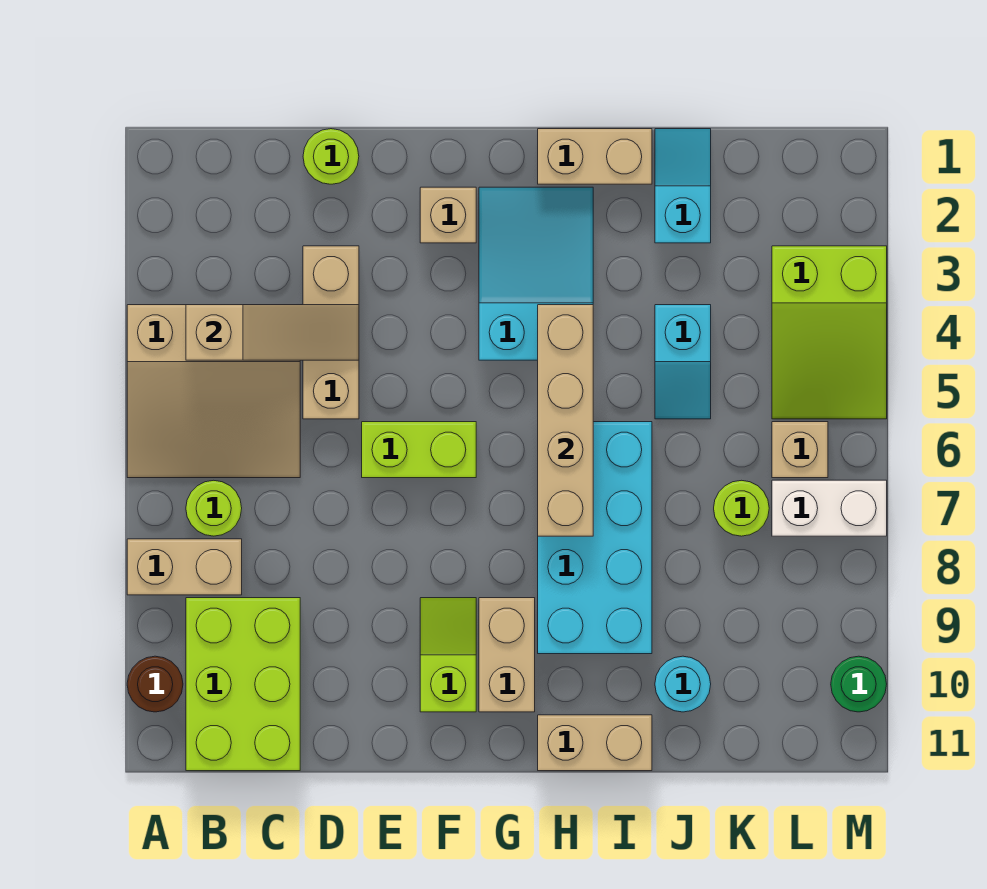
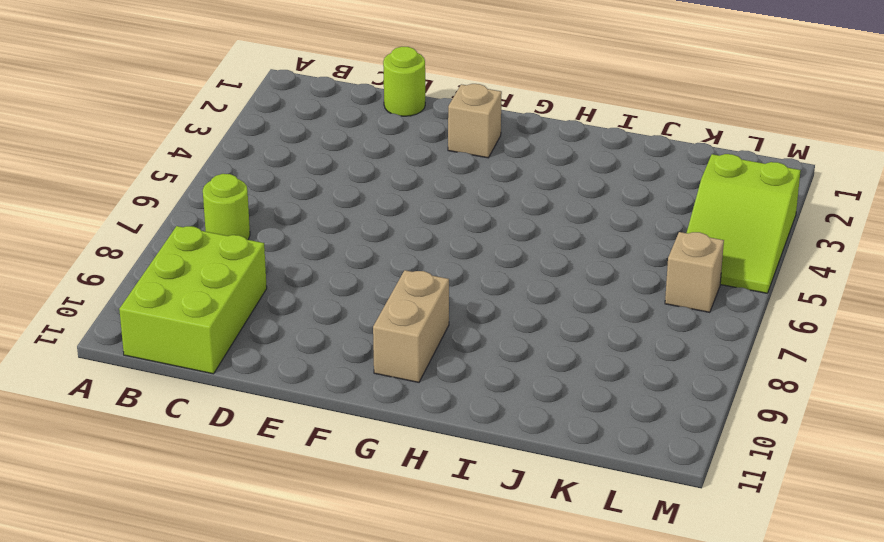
none -> tan slope A4:C6 level 1 top 4
none -> tan brick A8:B8 level 1
none -> brown round brick A10 level 1

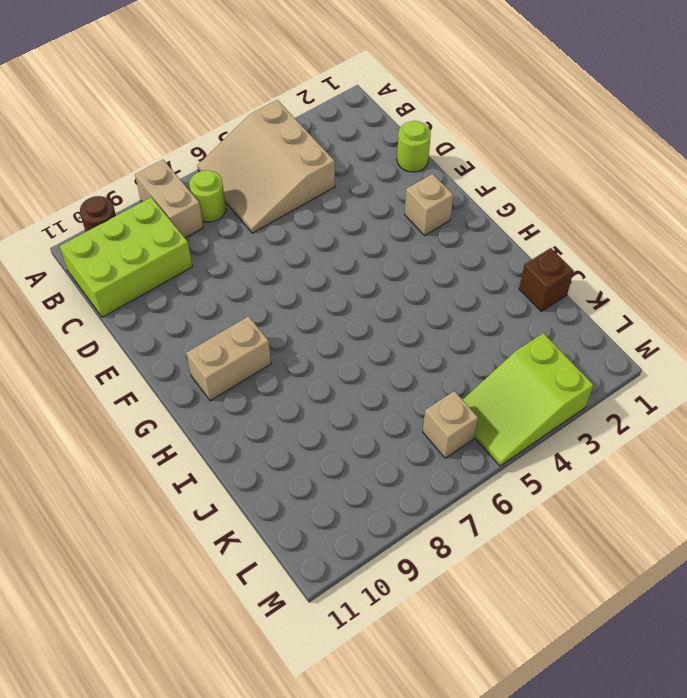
brown brick J1 level 1 -> cyan slope J1:J2 level 1 top 2
none -> tan brick D3:D5 level 1
none -> lime brick E6:F6 level 1
none -> lime slope F9:F10 level 1 top 10

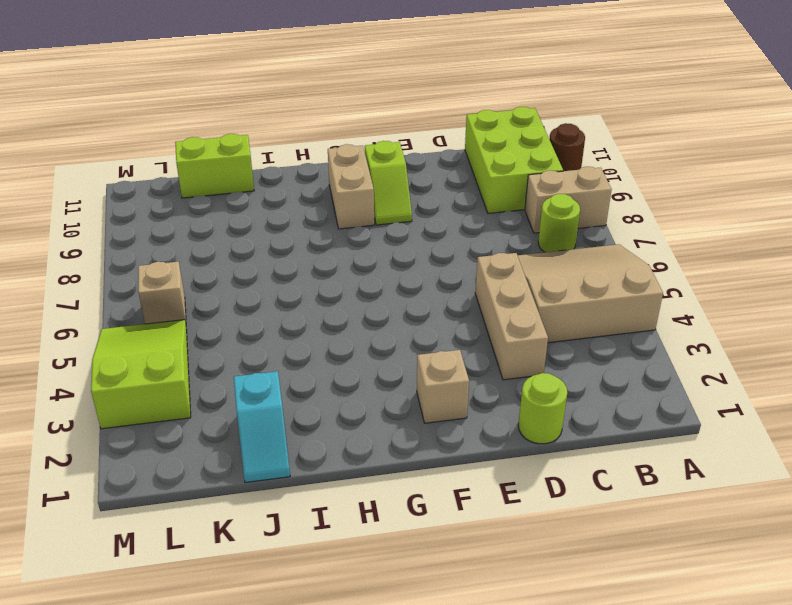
lime brick J11:K11 level 1 -> lime brick E6:F6 level 1
none -> cyan slope G2:H4 level 1 top 4
none -> tan brick H1:I1 level 1
none -> cyan brick H6:I9 level 1

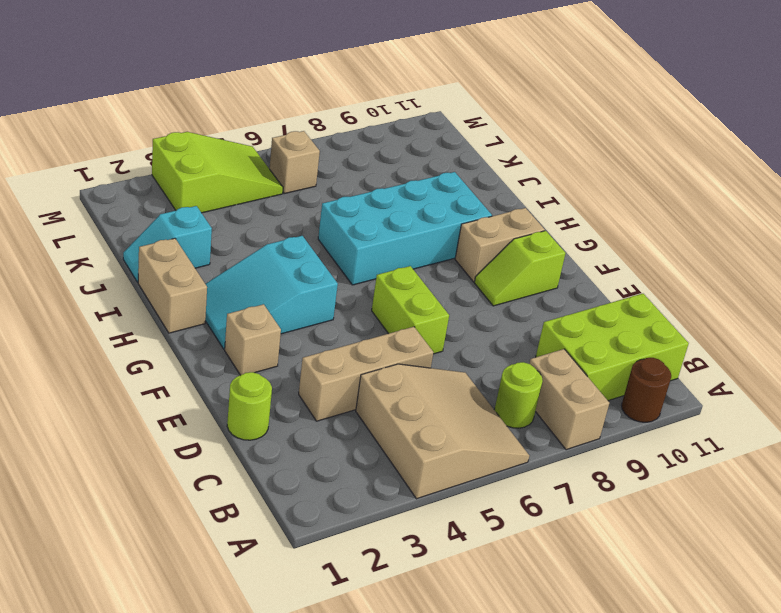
none -> tan brick H11:I11 level 1
none -> cyan slope J4:J5 level 1 top 4
none -> cyan round brick J10 level 1

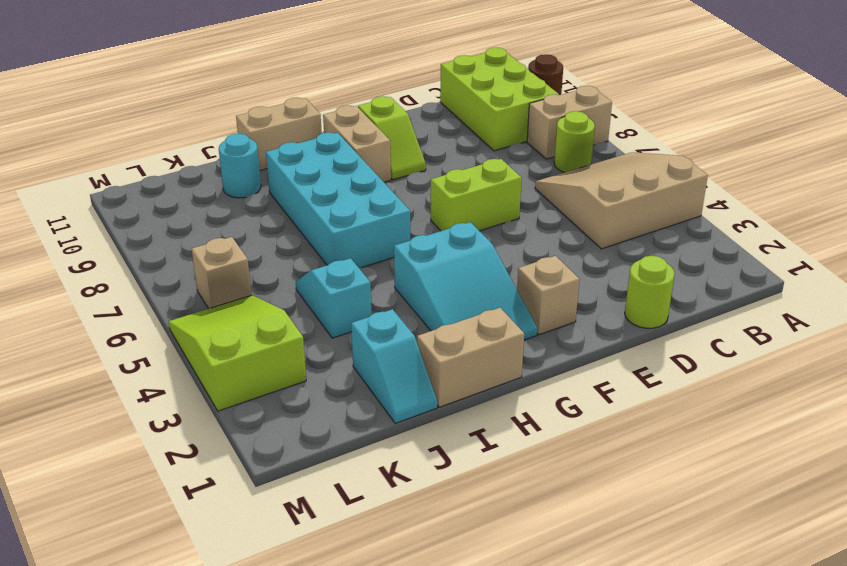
none -> tan brick D3:D5 level 1
none -> lime round brick K7 level 1
none -> white brick L7:M7 level 1

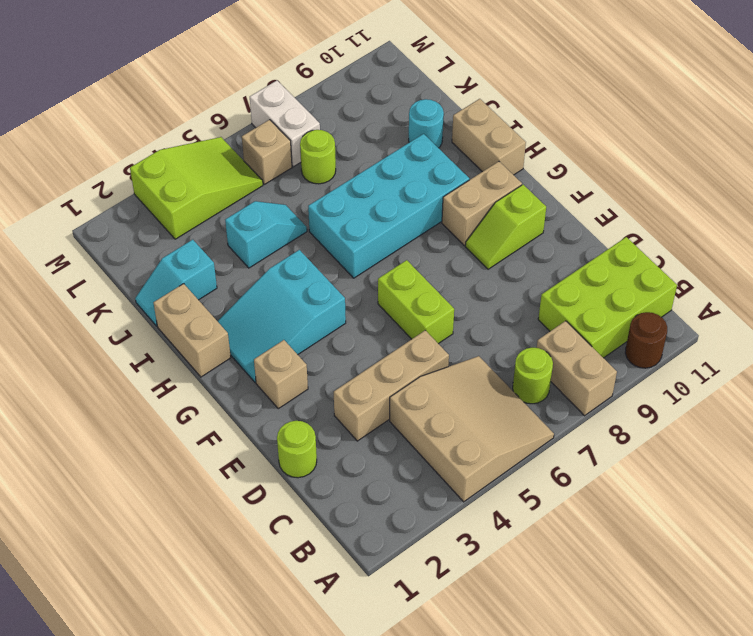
none -> green round brick M10 level 1
none -> tan slope B4:D4 level 2 top B
none -> tan brick H4:H7 level 2

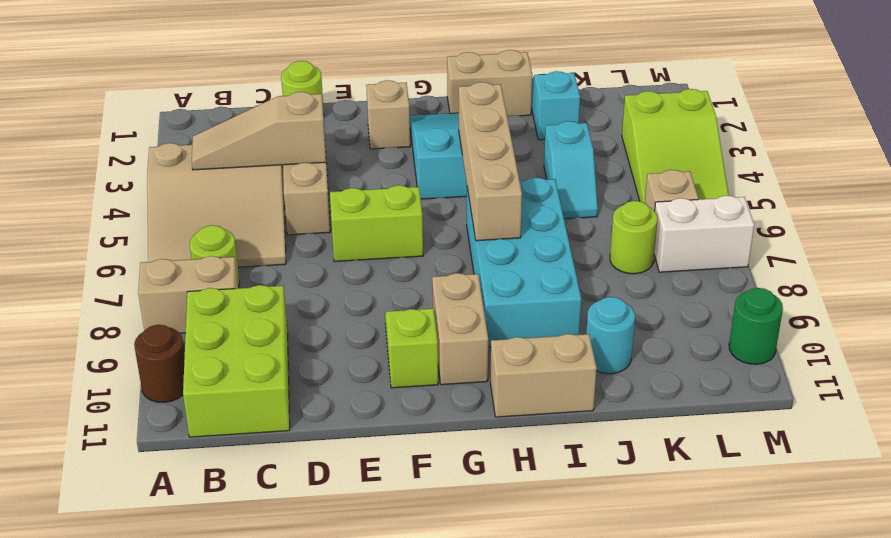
tan slope B4:D4 level 2 top D -> tan slope B4:D4 level 2 top B

